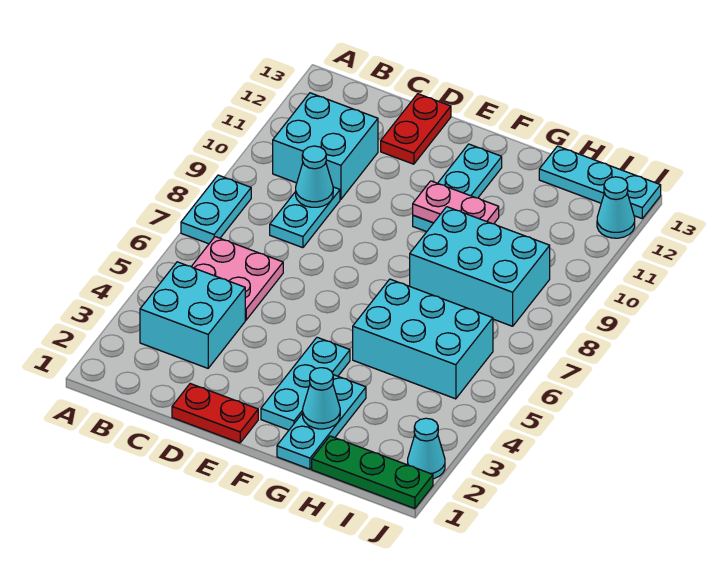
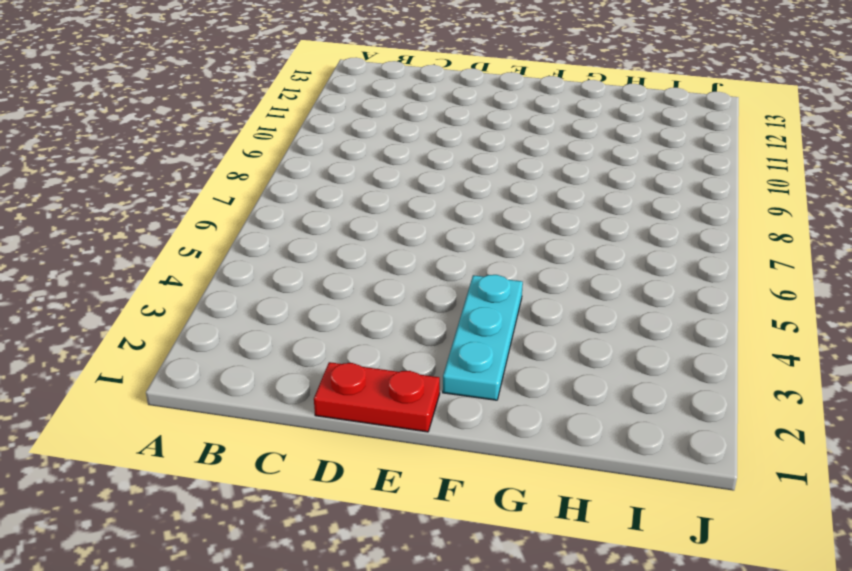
none -> cyan plate A7:A8 level 1
none -> cyan brick B3:C4 level 1
none -> pink plate B5:C6 level 1

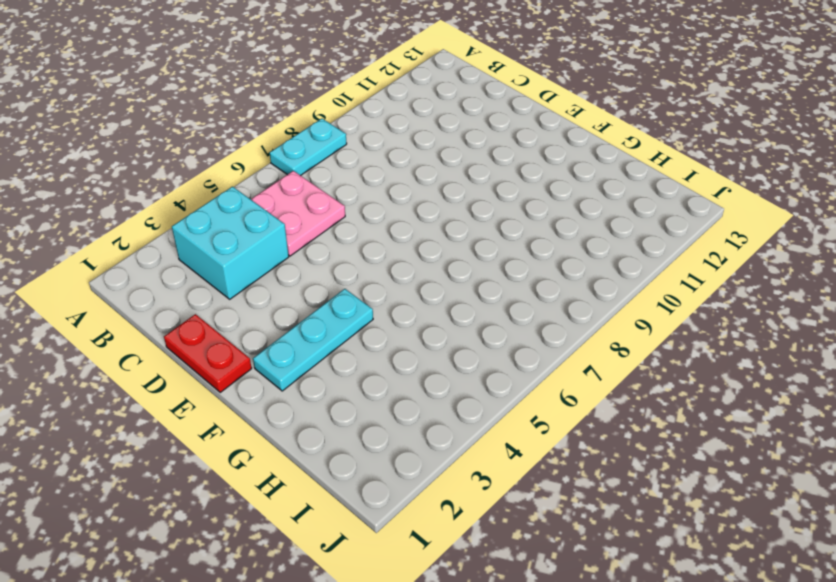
none -> cyan brick B10:C11 level 1
none -> cyan plate C8:C9 level 1
none -> red plate D12:D13 level 1

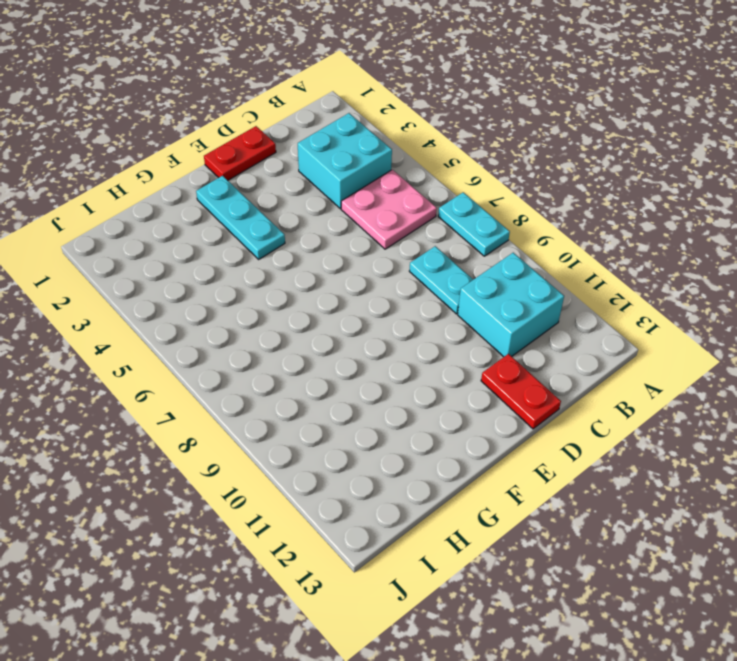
none -> cyan plate F10:F12 level 1
none -> cyan plate G1:G3 level 1
none -> cyan brick G5:I6 level 1

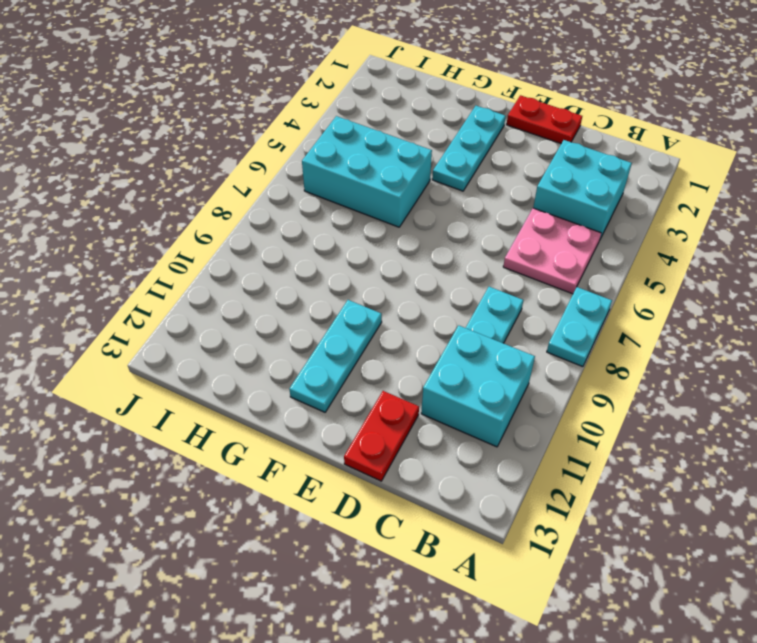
none -> cyan plate G1:G3 level 1
none -> cyan brick G8:I9 level 1
none -> green plate H1:J1 level 1

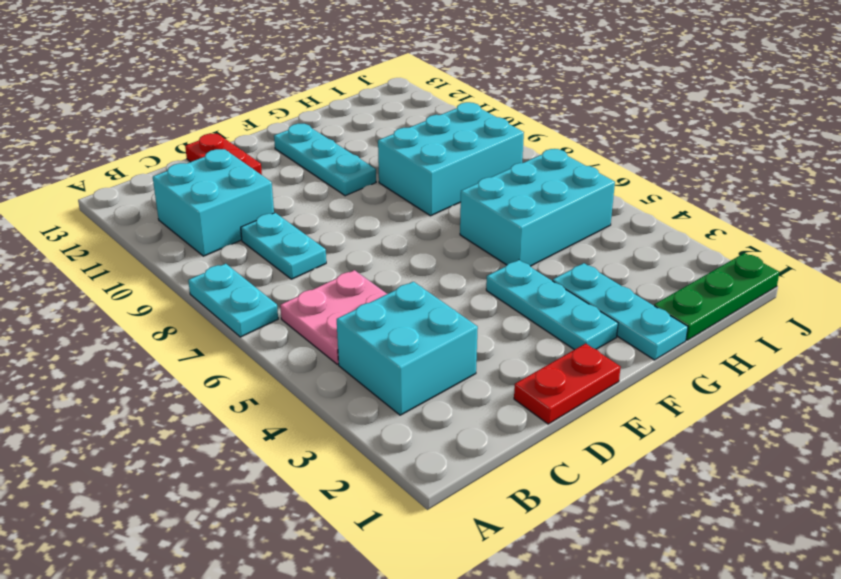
none -> cyan plate H13:J13 level 1
none -> cyan cone J2 level 1
none -> cyan cone J12 level 1

